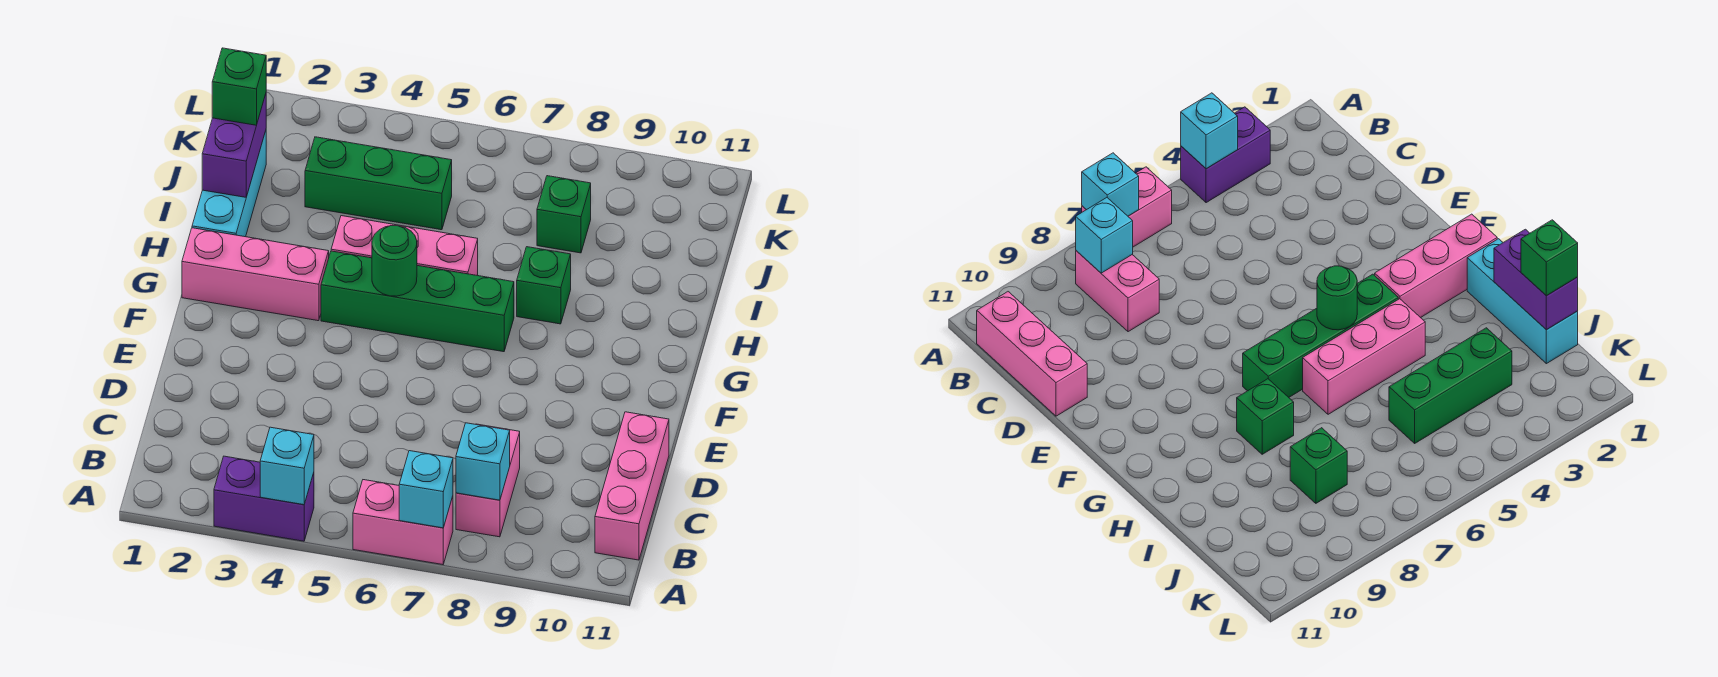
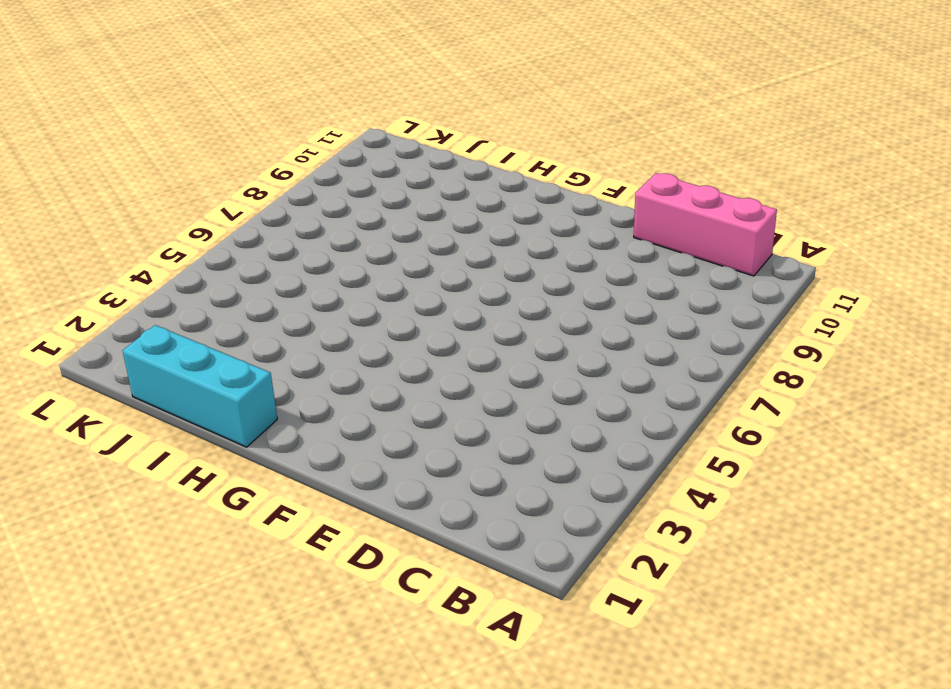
none -> purple brick A3:A4 level 1
none -> pink brick A6:A7 level 1
none -> pink brick B8:C8 level 1

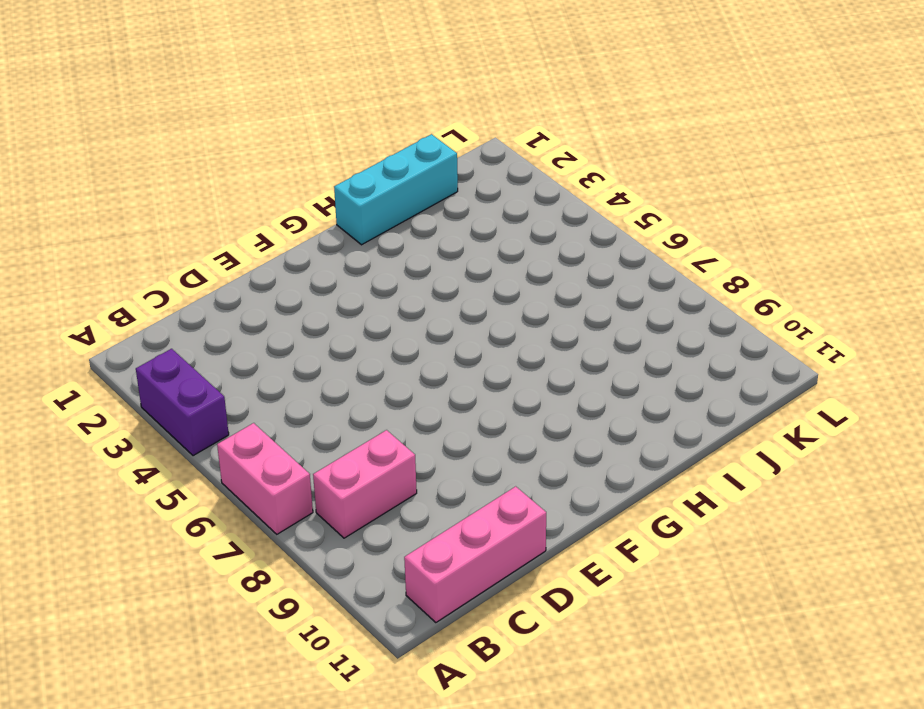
none -> pink brick G1:G3 level 1
none -> green brick G4:G7 level 1
none -> pink brick H4:H6 level 1

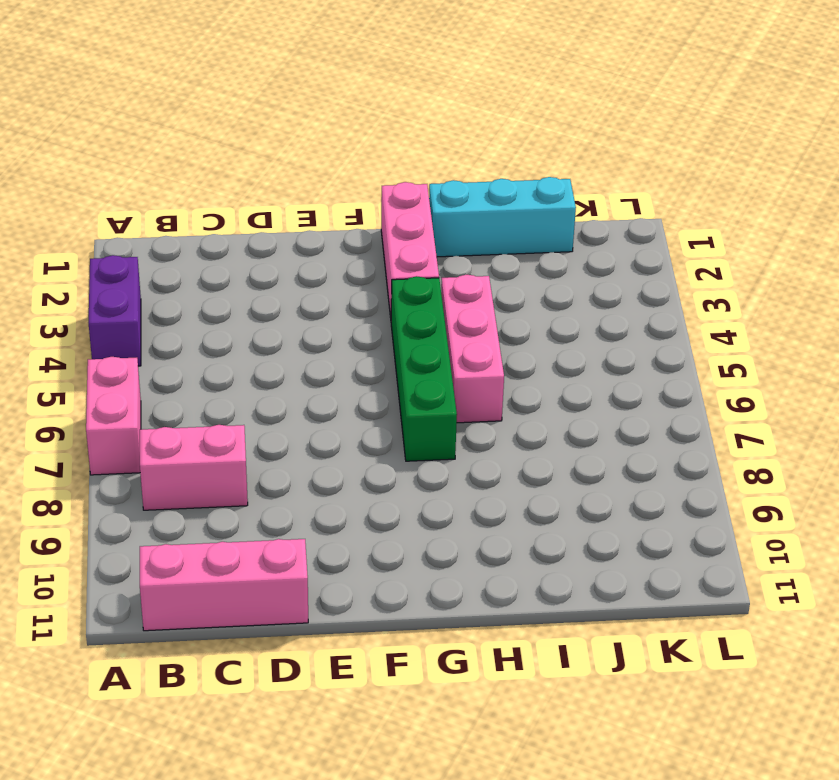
none -> green brick H8 level 1
none -> green brick J3:J5 level 1
none -> green brick J8 level 1

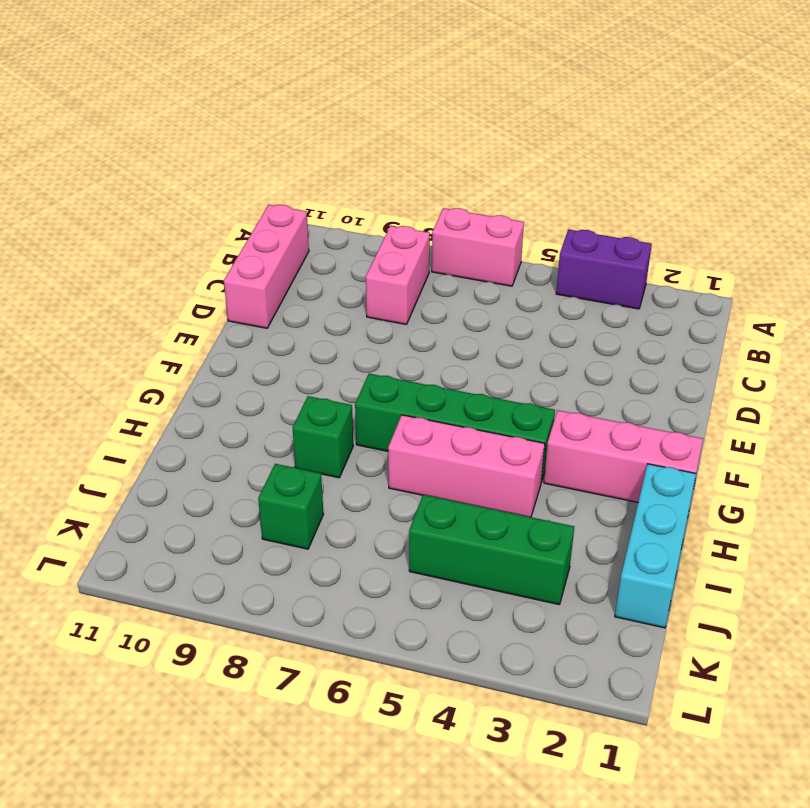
none -> cyan brick A4 level 2
none -> cyan brick A7 level 2
none -> cyan brick B8 level 2

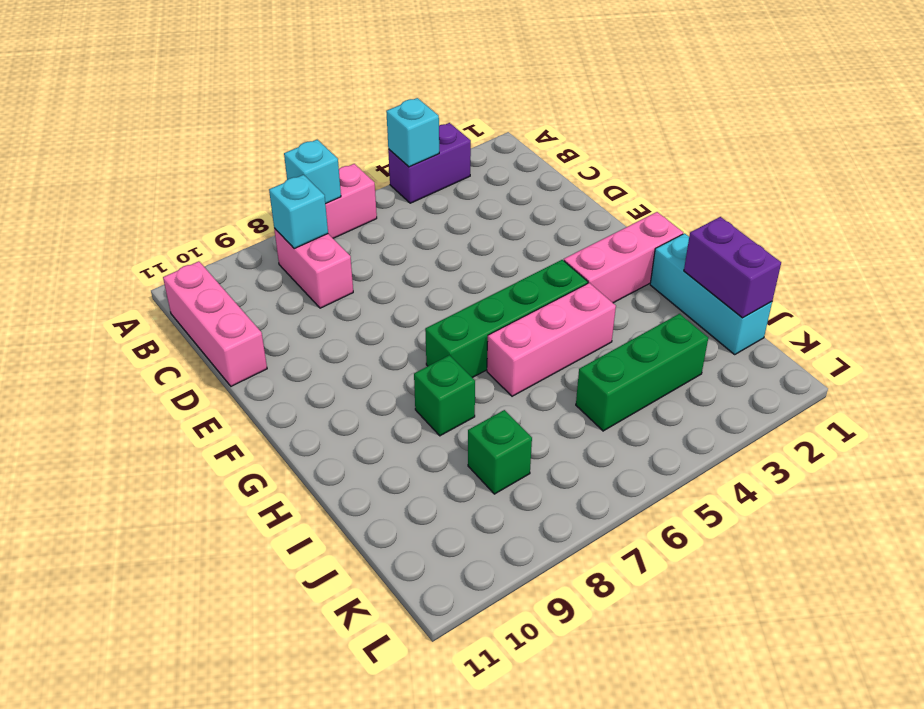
none -> green round brick G5 level 2
none -> green brick J1 level 3

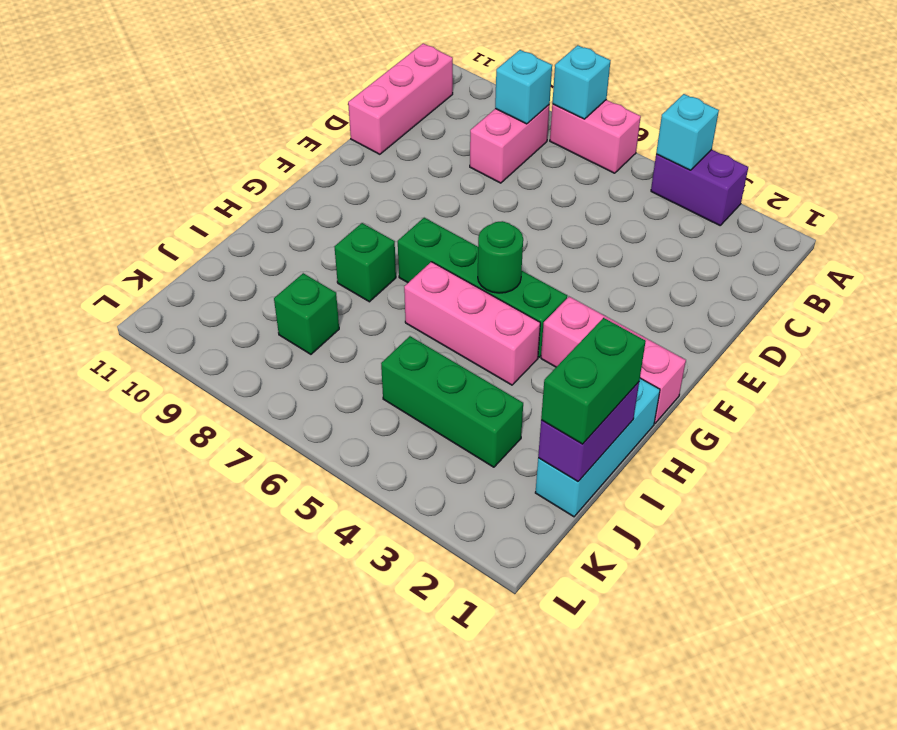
green brick I1:J1 level 3 -> green brick J1 level 3

